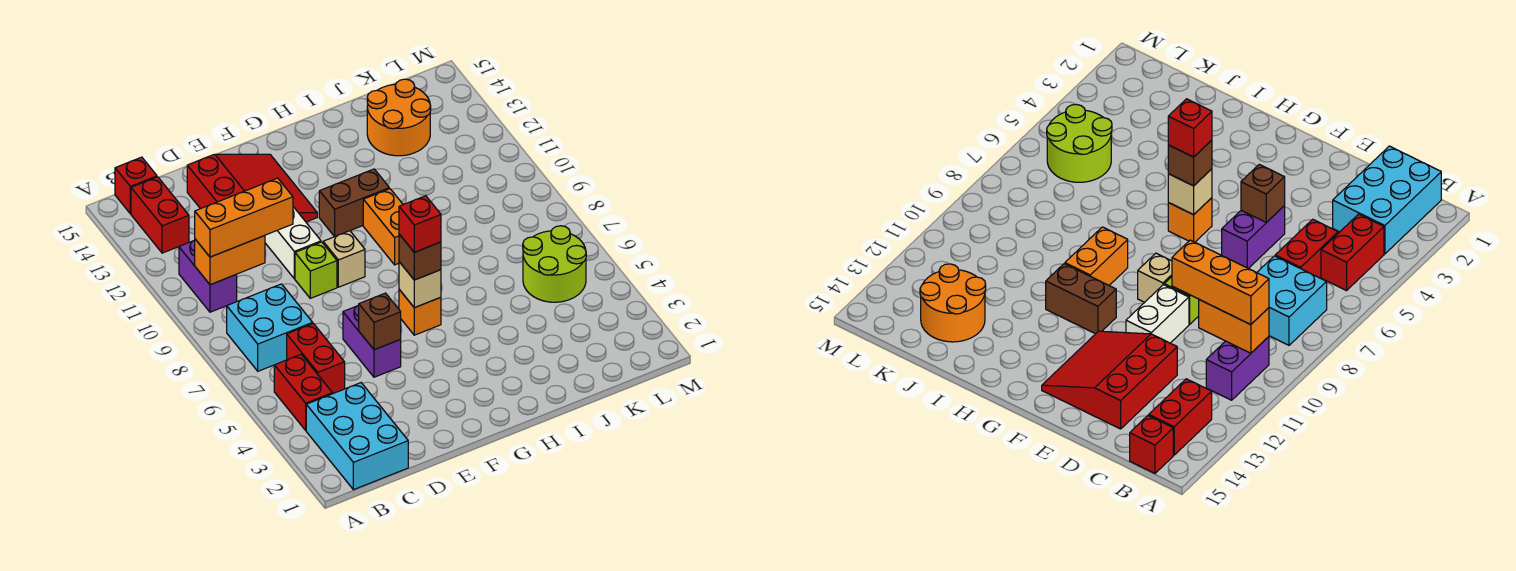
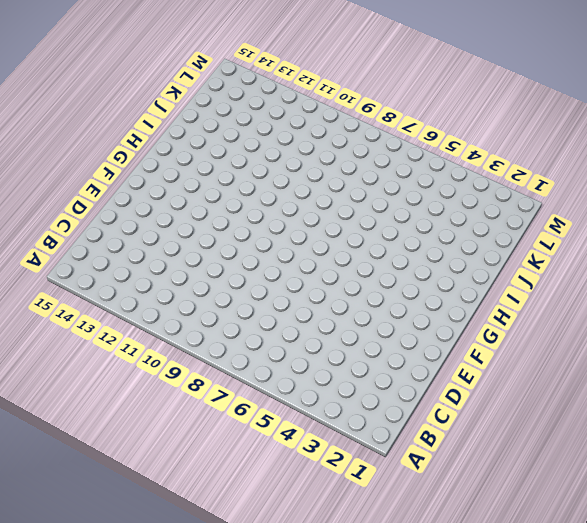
none -> cyan brick B1:C3 level 1
none -> red brick B4:B5 level 1
none -> cyan brick B7:C8 level 1

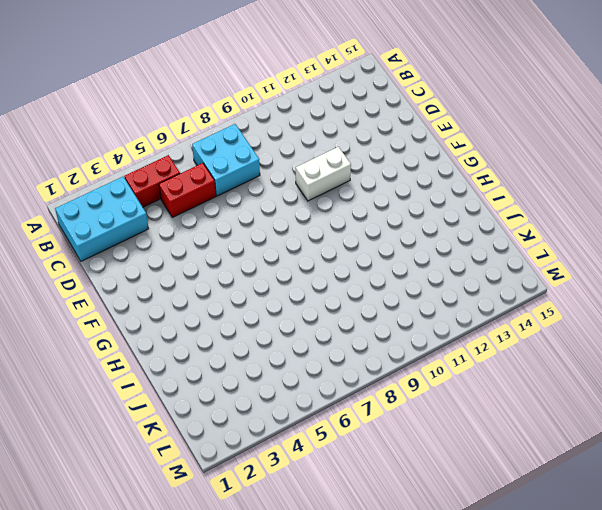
none -> purple brick B10:B11 level 1
none -> red brick B13:B14 level 1
none -> red brick B15 level 1

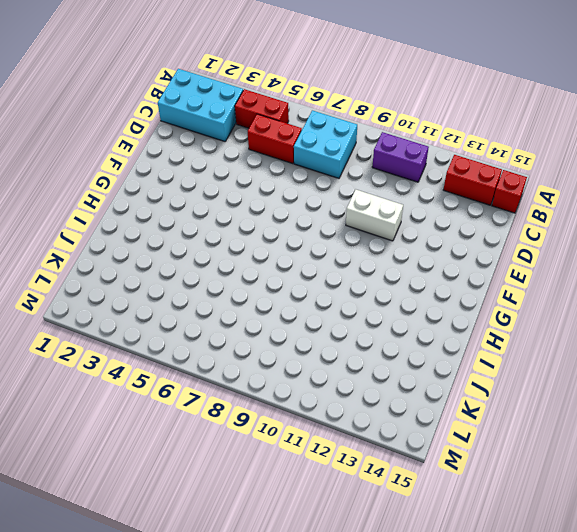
none -> red slope D12:F14 level 1 top D
none -> purple brick E5:E6 level 1
none -> lime brick E9 level 1

